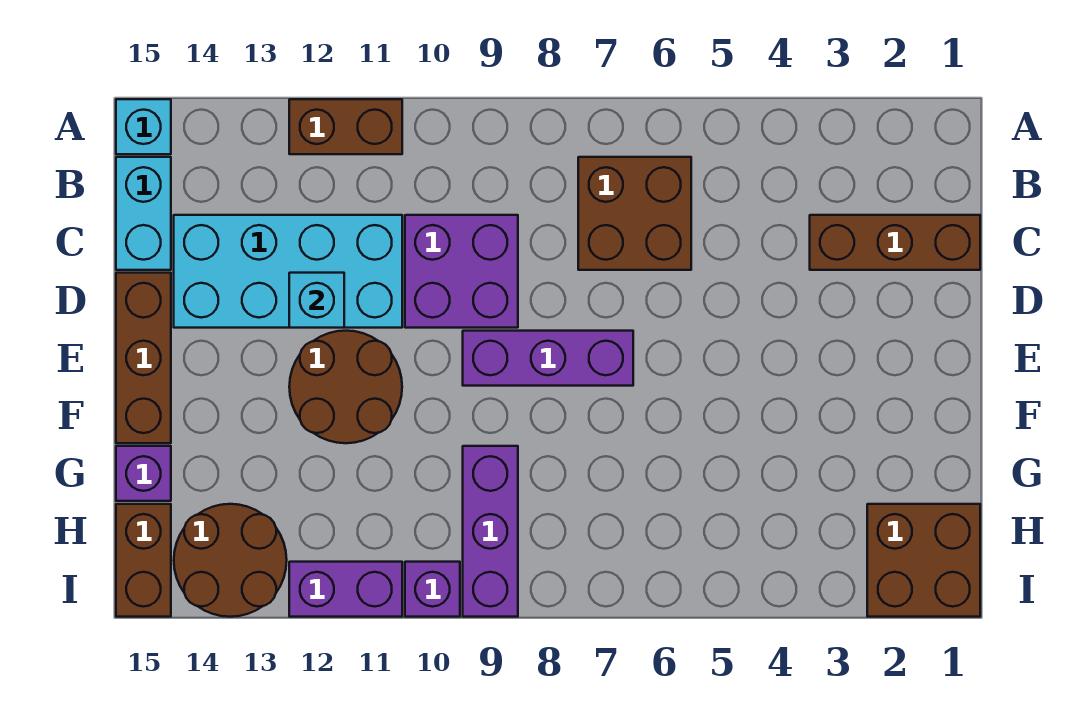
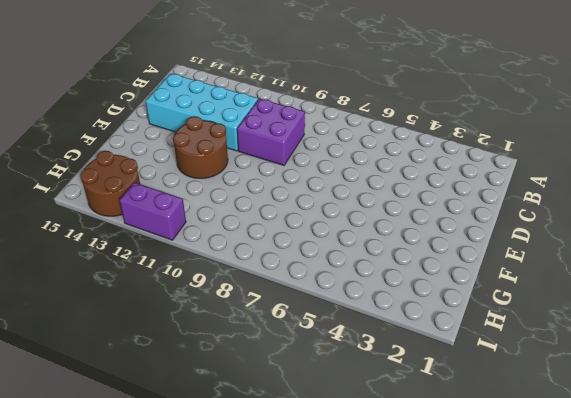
none -> brown brick A11:A12 level 1
none -> cyan brick A15 level 1
none -> brown brick B6:C7 level 1

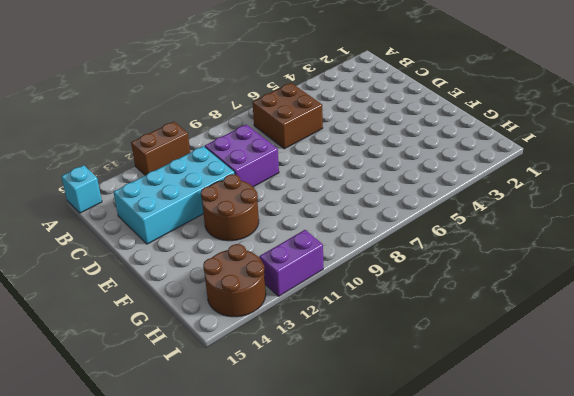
none -> cyan brick B15:C15 level 1
none -> brown brick C1:C3 level 1
none -> brown brick D15:F15 level 1

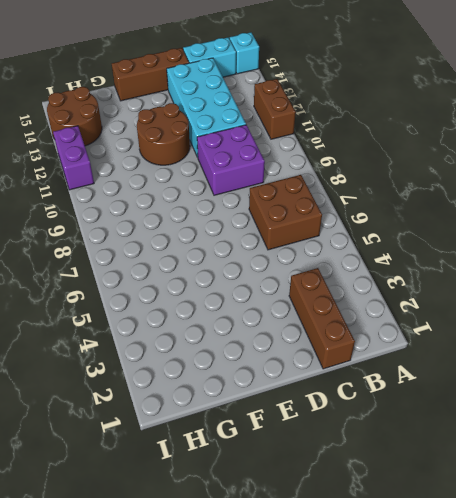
none -> purple brick E7:E9 level 1
none -> purple brick G9:I9 level 1
none -> purple brick G15 level 1

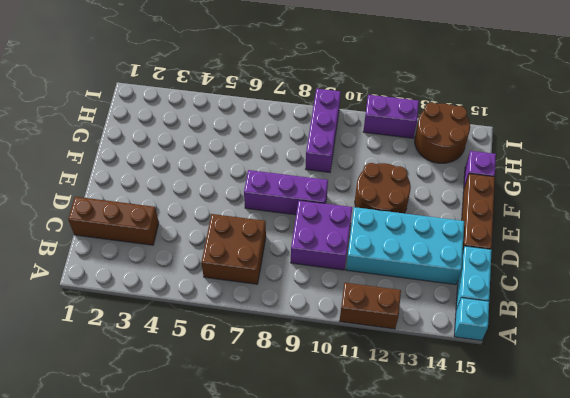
none -> brown brick H1:I2 level 1
none -> brown brick H15:I15 level 1
none -> purple brick I10 level 1

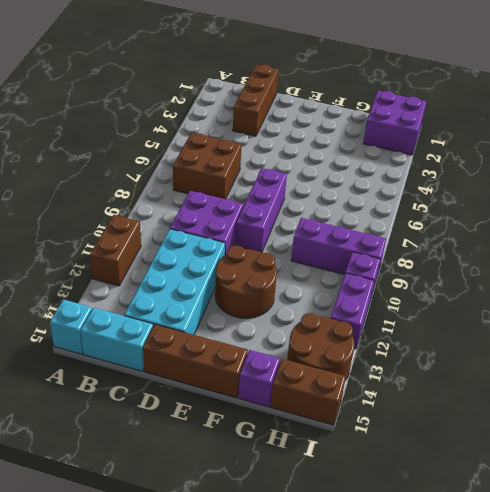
purple brick H1:I2 level 1 -> brown brick H1:I2 level 1
none -> cyan brick D12 level 2

